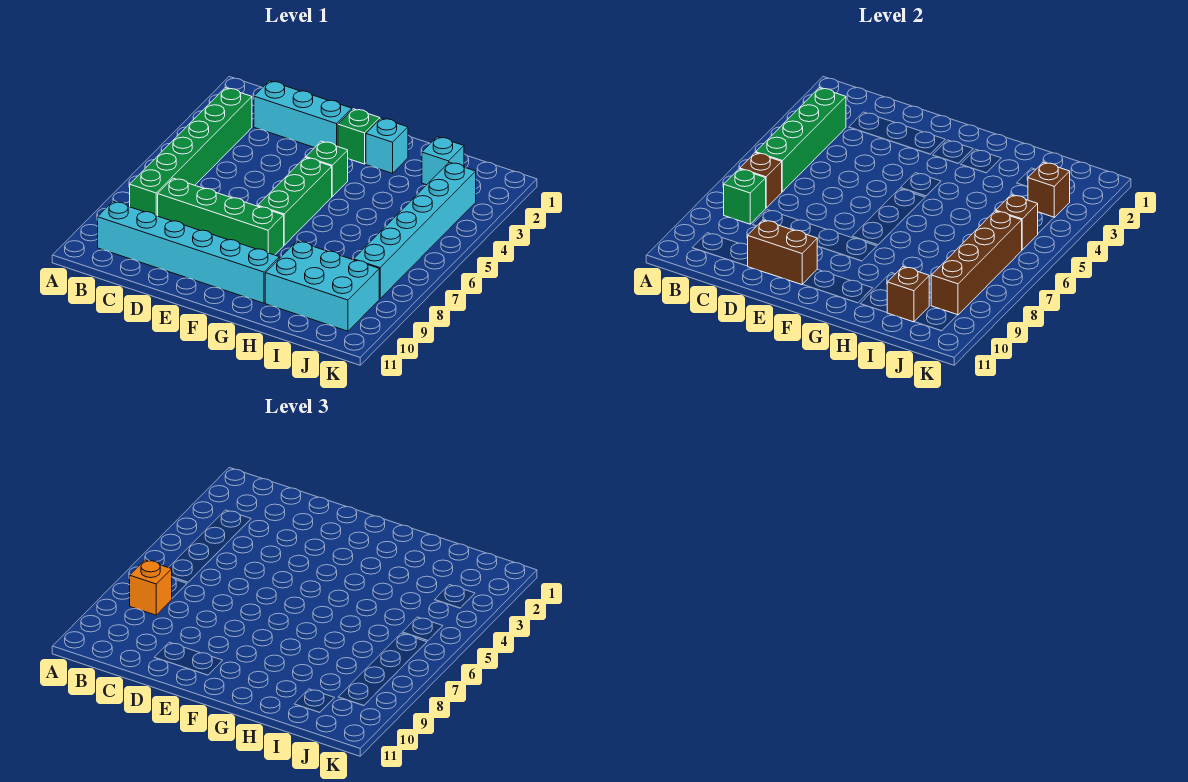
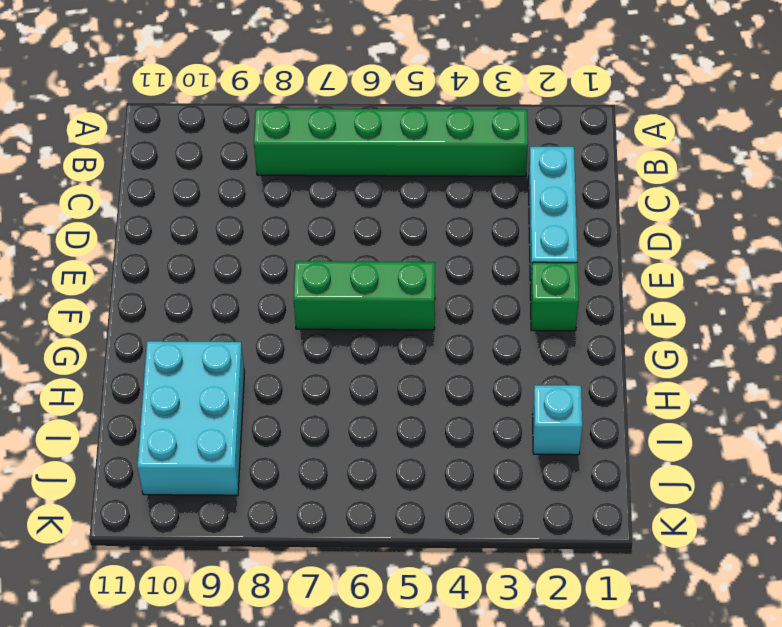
none -> cyan brick B10:G10 level 1
none -> green brick C8:F8 level 1
none -> green brick F4 level 1

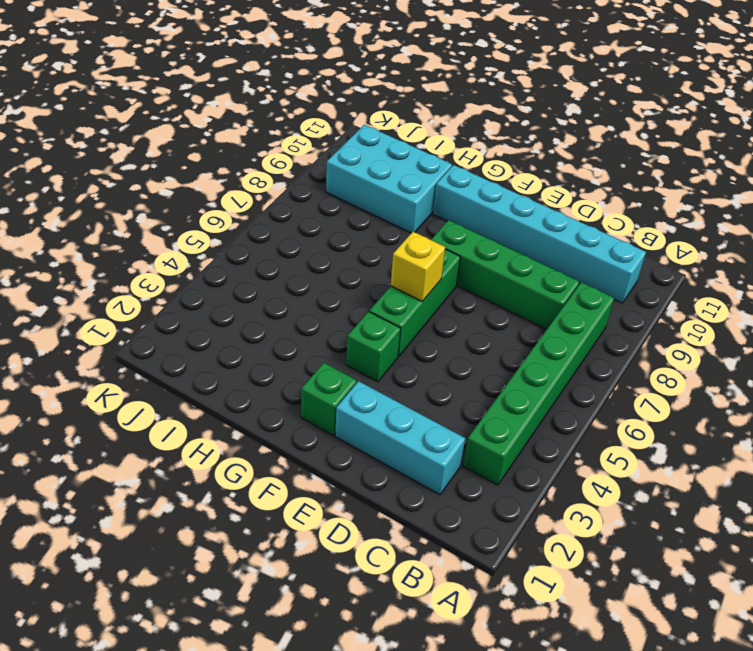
yellow brick F6 level 2 -> none
none -> cyan brick G2 level 1
none -> cyan brick I2 level 1
none -> cyan brick J3:J8 level 1

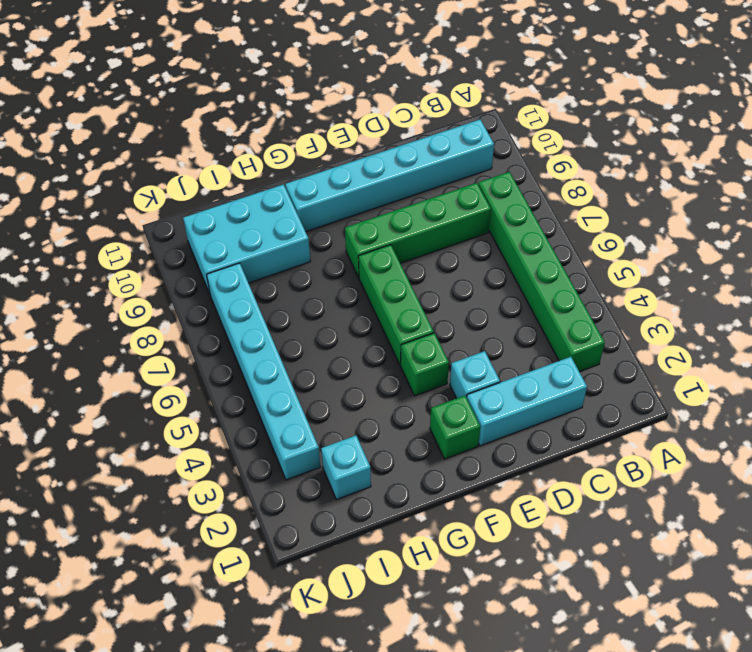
cyan brick E3 level 1 -> cyan brick G2 level 1
none -> green brick B3:B6 level 2
none -> brown brick B7 level 2
none -> green brick B8 level 2

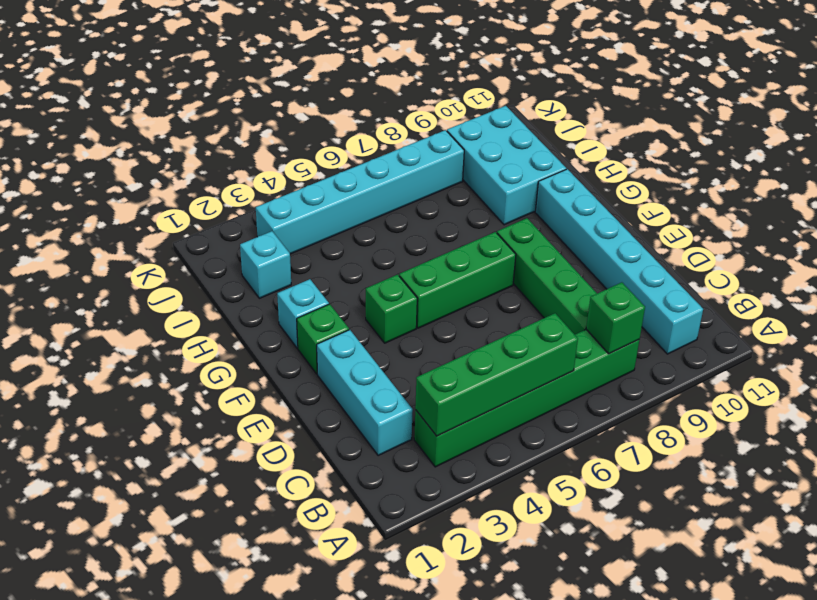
none -> brown brick B7 level 2
none -> brown brick D10:E10 level 2
none -> brown brick I10 level 2

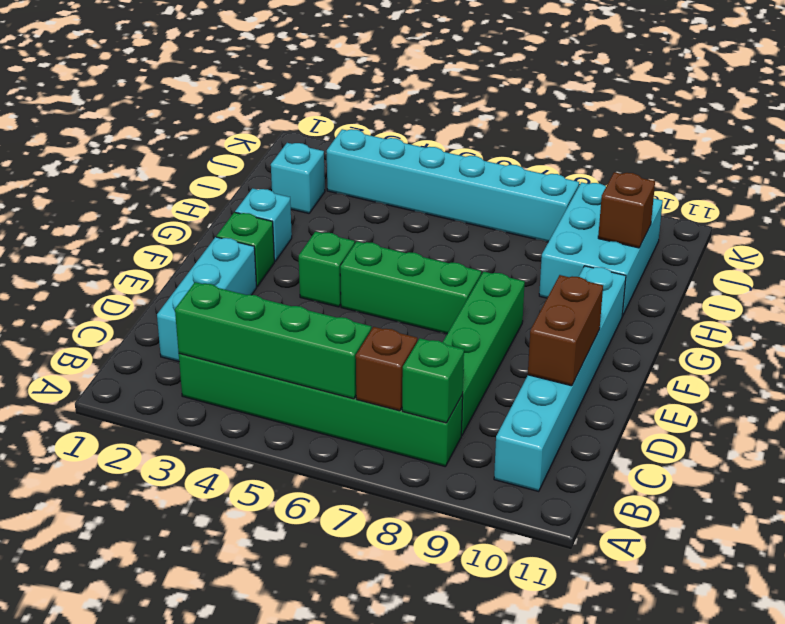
none -> brown brick J3 level 2
none -> brown brick J5 level 2
none -> brown brick J6:J9 level 2

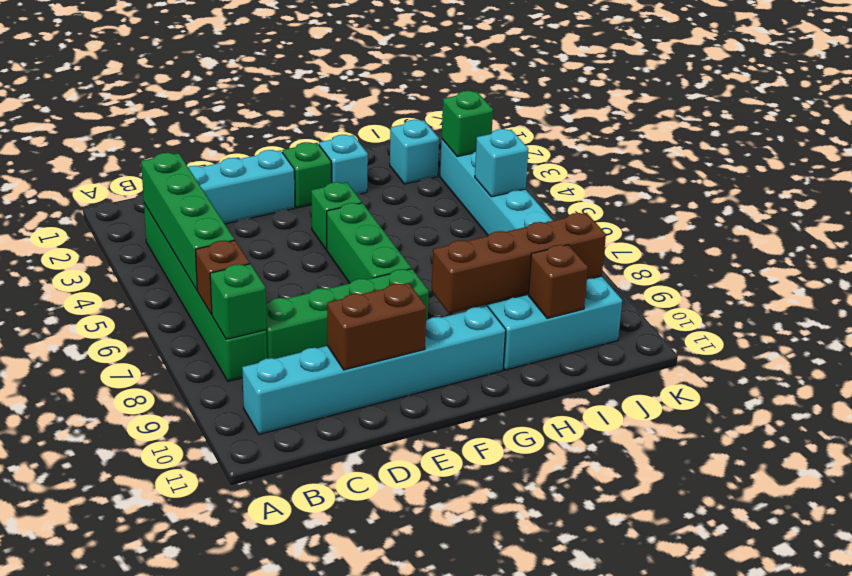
brown brick G9:J9 level 2 -> brown brick J6:J9 level 2
green brick J3 level 2 -> brown brick J3 level 2
cyan brick J5 level 2 -> brown brick J5 level 2
none -> orange brick B8 level 3

